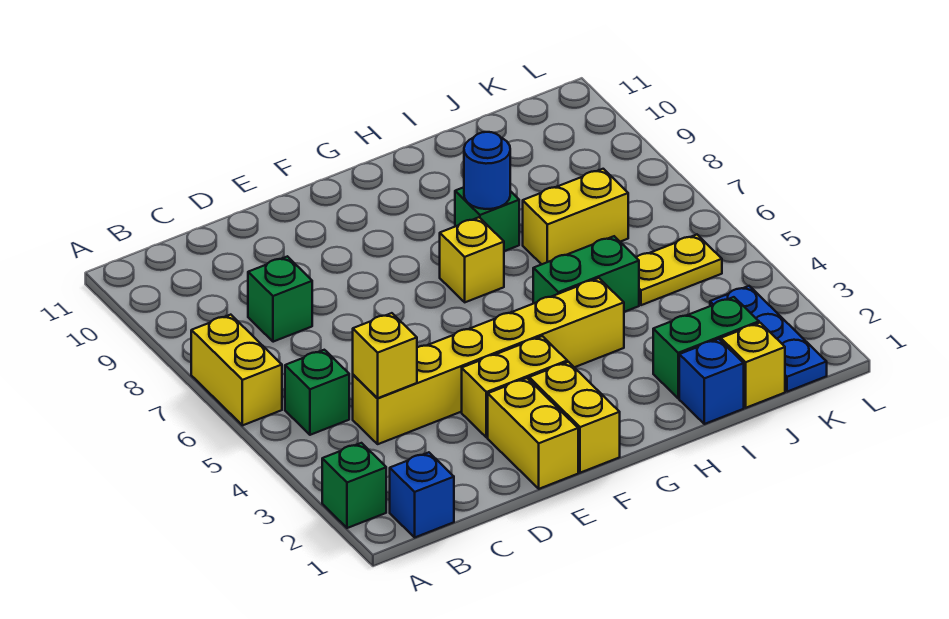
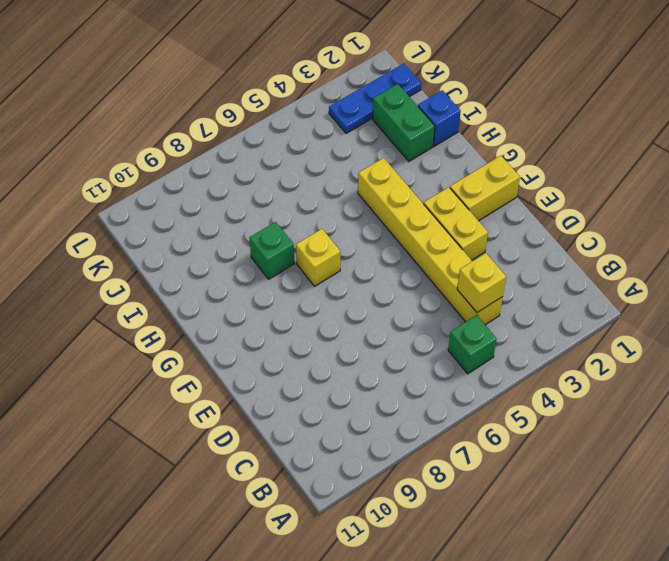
none -> green brick A2 level 1
none -> yellow brick A6:A7 level 1
none -> blue brick B1 level 1

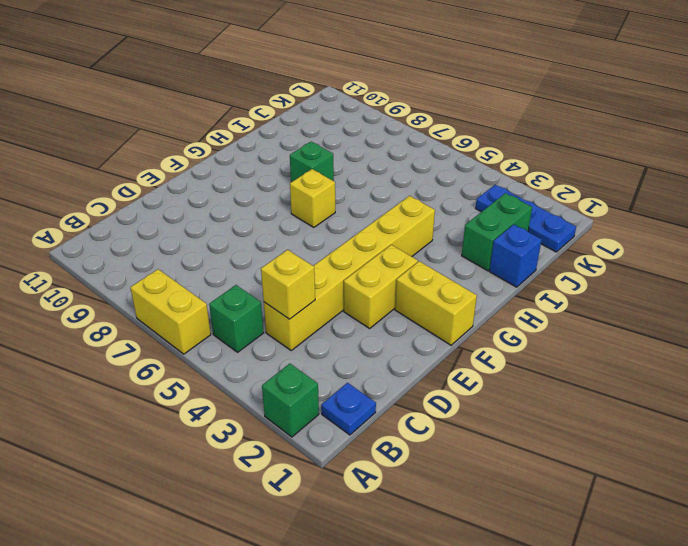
blue plate B1 level 1 -> blue brick B1 level 1
none -> green brick C8 level 1
none -> yellow brick E1:E2 level 1
none -> green brick H5:I5 level 1

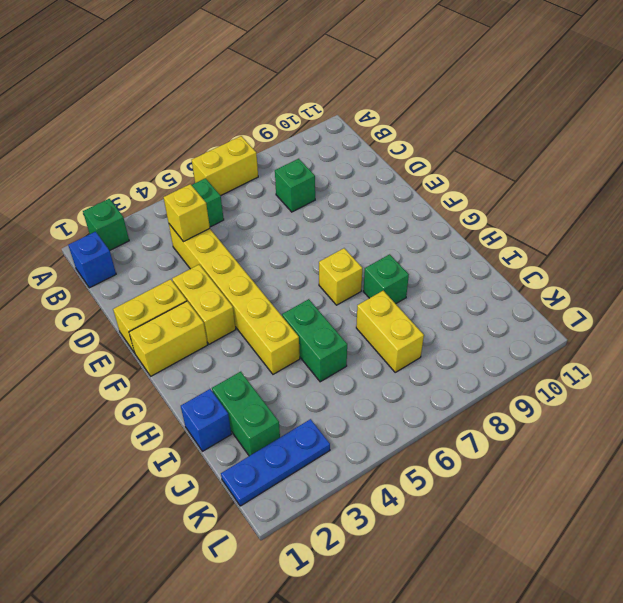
none -> yellow brick J1 level 1
none -> yellow plate J5:K5 level 1
none -> blue round brick H8 level 2

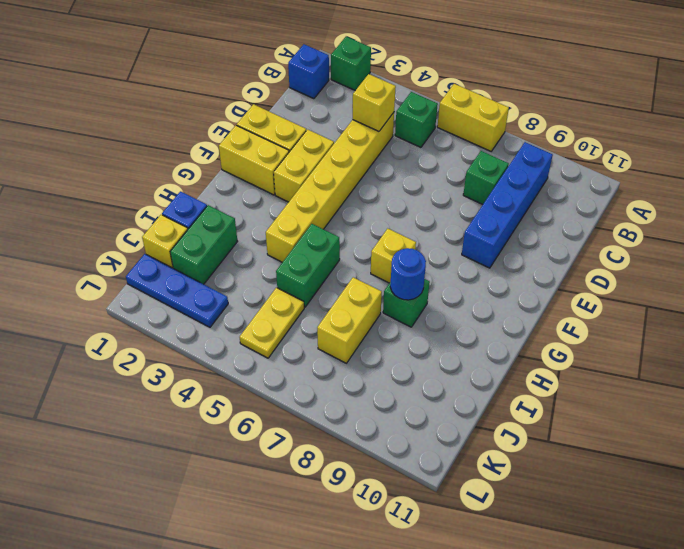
blue brick B9:E9 level 1 -> none

